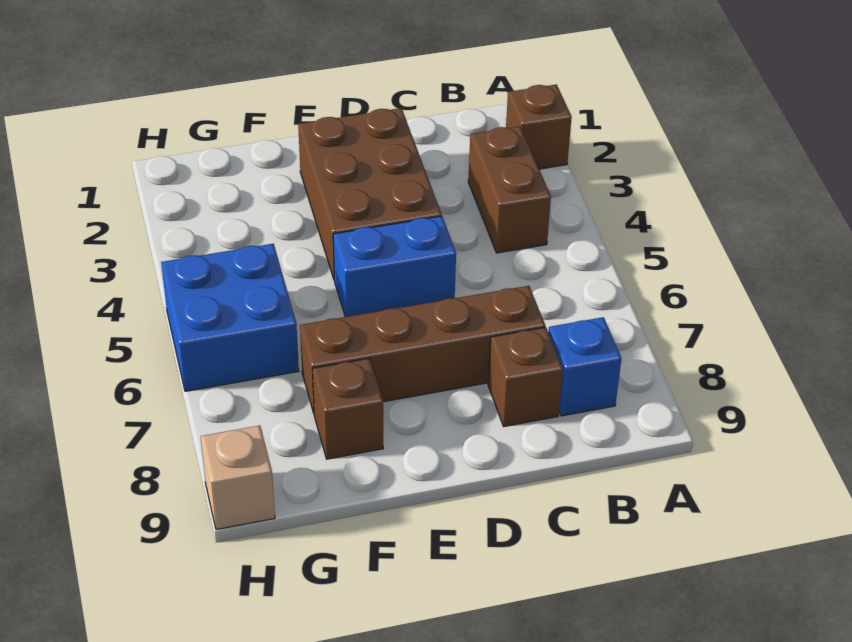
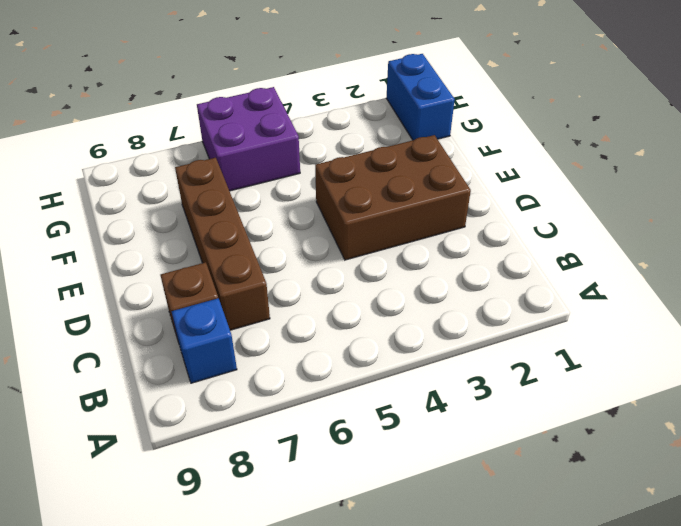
blue brick G1:H1 level 1 -> blue brick D5:E5 level 1
purple brick G5:H6 level 1 -> blue brick G5:H6 level 1
none -> brown brick A2 level 1
none -> brown brick B3:B4 level 1

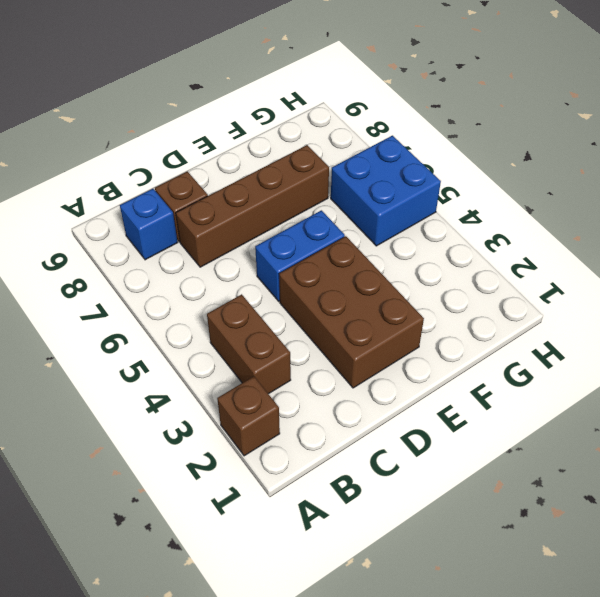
none -> brown brick F8 level 1
none -> tan brick H9 level 1

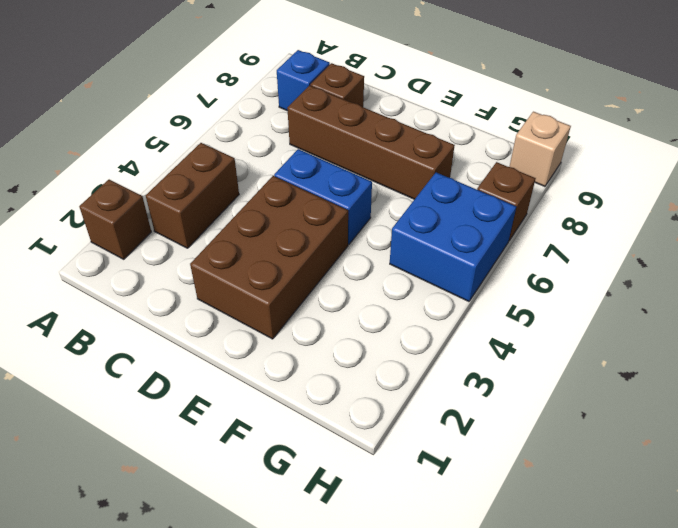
brown brick H7 level 1 -> brown brick F8 level 1

